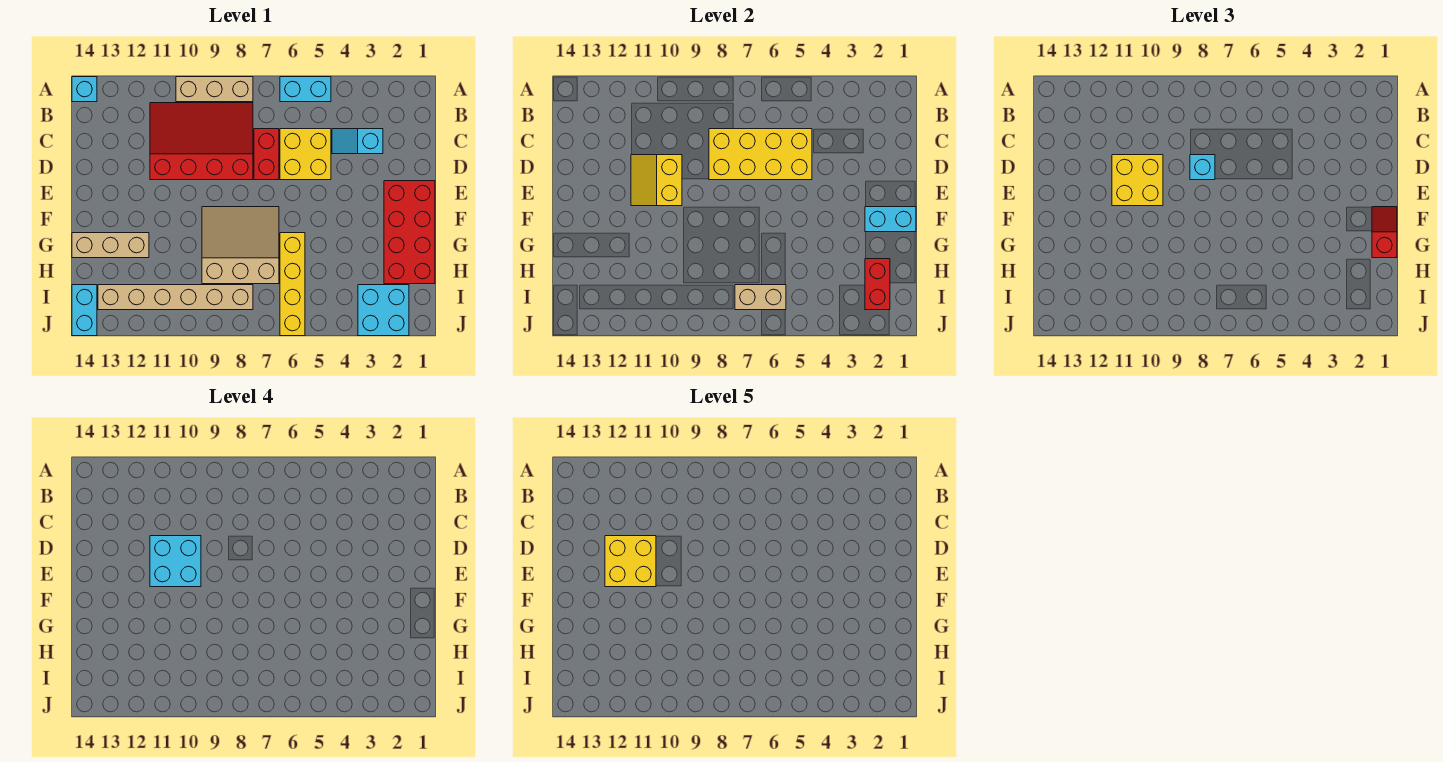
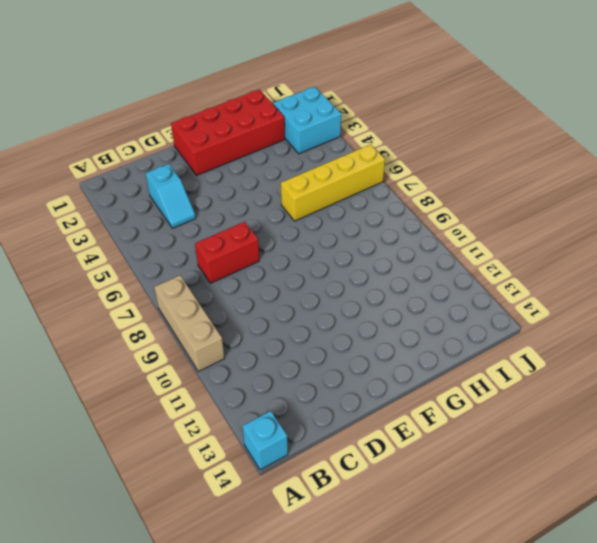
none -> cyan brick A5:A6 level 1
none -> red slope B8:D11 level 1 top D
none -> yellow brick C5:D6 level 1

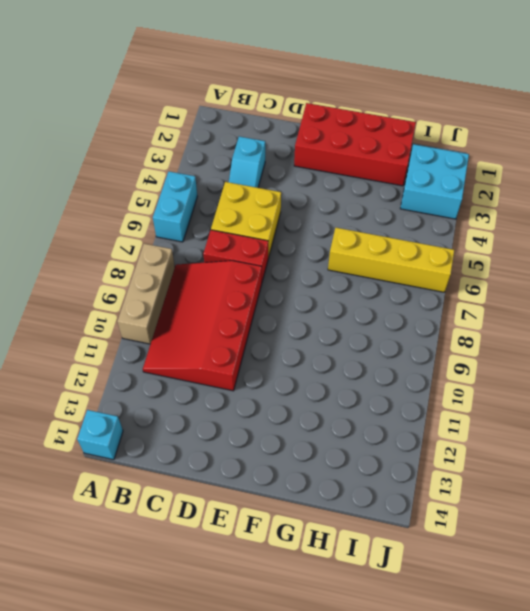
none -> tan slope F7:H9 level 1 top H
none -> tan brick G12:G14 level 1
none -> tan brick I8:I13 level 1

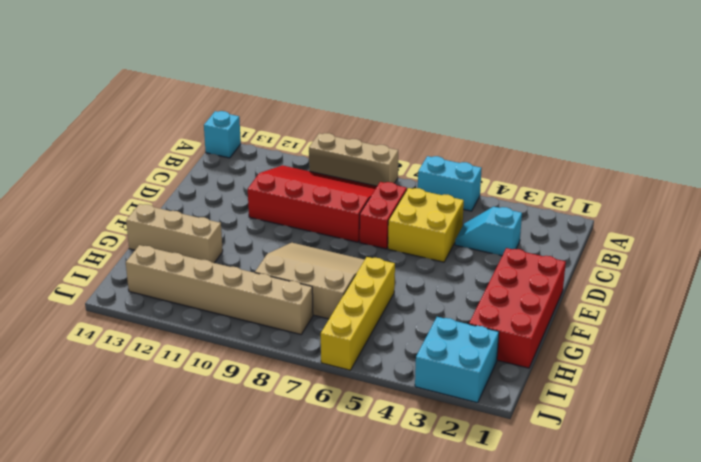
none -> cyan brick I14:J14 level 1
none -> yellow brick C5:D8 level 2
none -> yellow slope D10:E11 level 2 top 10

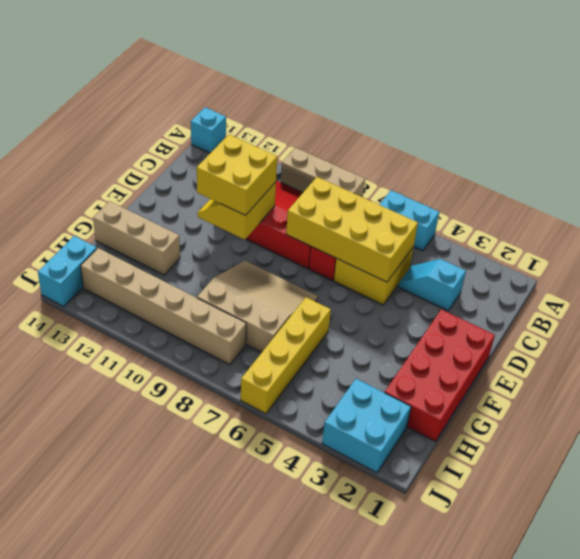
none -> cyan brick F1:F2 level 2
none -> red brick H2:I2 level 2
none -> tan brick I6:I7 level 2

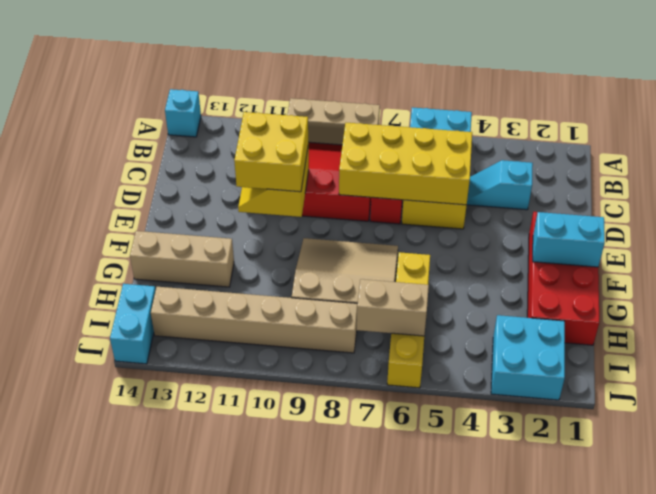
none -> red brick H2:I2 level 2
none -> cyan brick D8 level 3
none -> red slope F1:G1 level 3 top G

